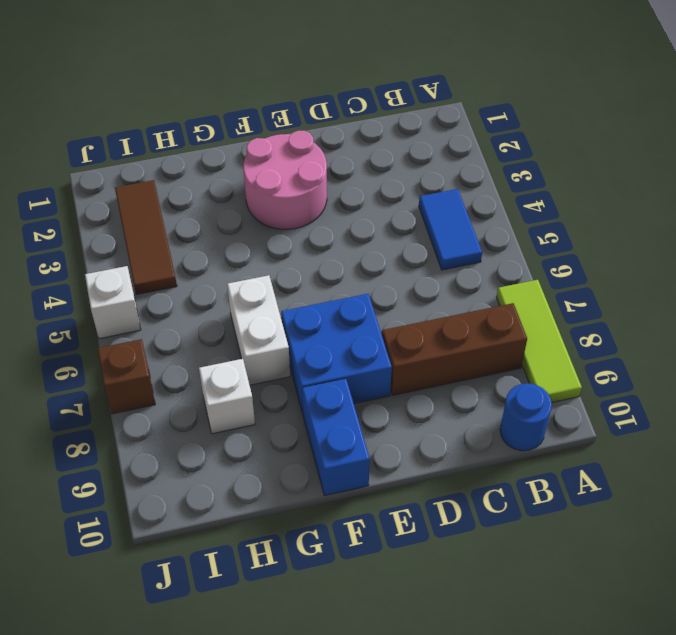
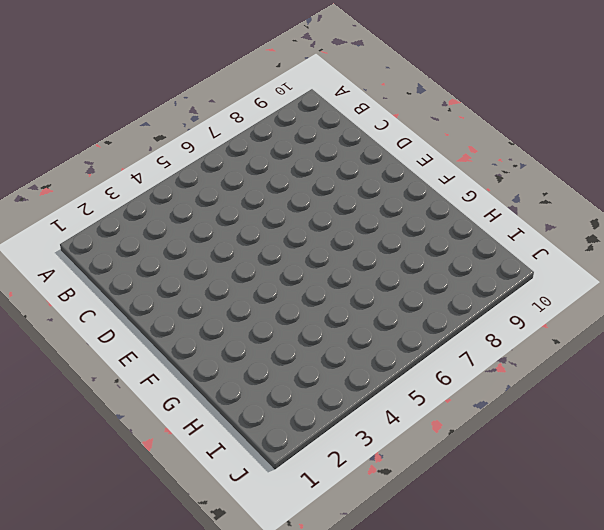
none -> lime tile A7:A9 level 1
none -> blue tile B4:B5 level 1
none -> brown brick B8:D8 level 1

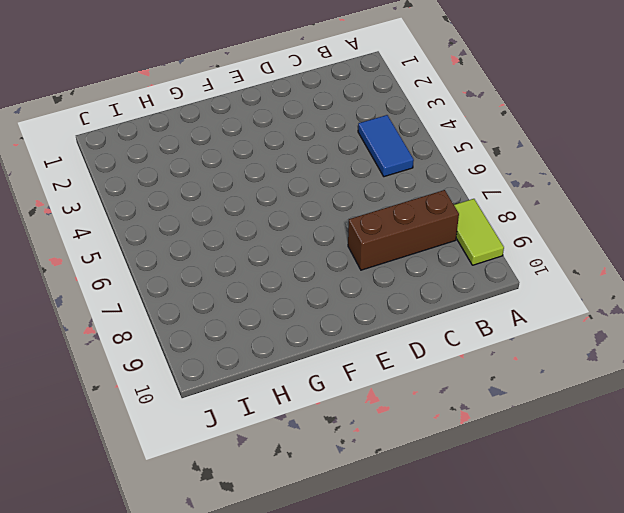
lime tile A8:A9 level 1 -> lime tile A7:A9 level 1
none -> blue round brick B10 level 1
none -> pink round brick E2:F3 level 1
none -> blue brick E7:F8 level 1

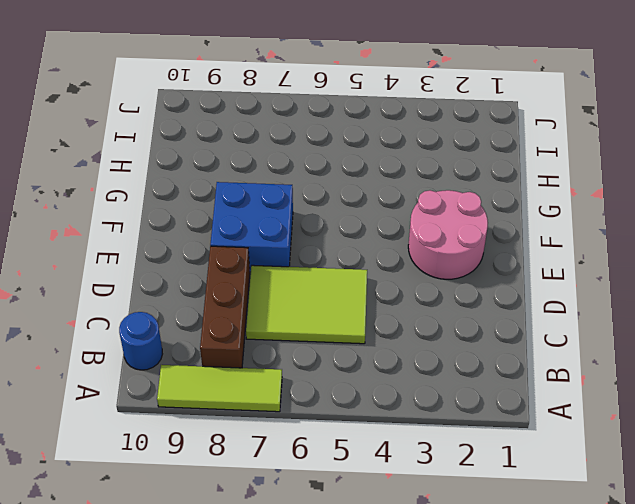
lime tile C5:D7 level 1 -> none
none -> blue tile B4:B5 level 1
none -> blue brick F9:F10 level 1
none -> white brick G6:G7 level 1

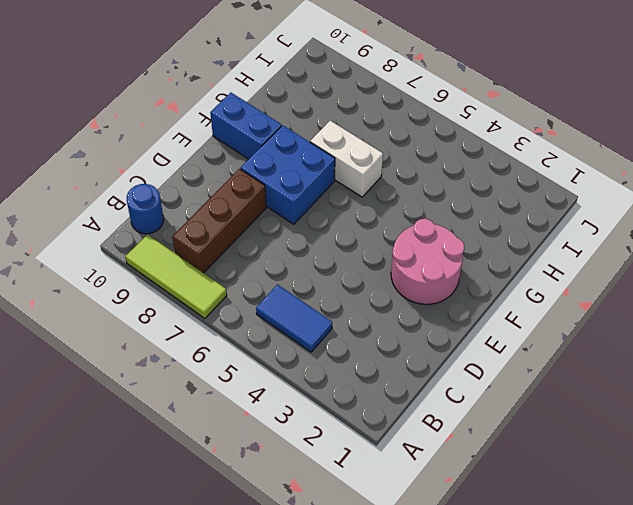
none -> white brick H8 level 1
none -> brown tile I2:I4 level 1
none -> white brick J5 level 1

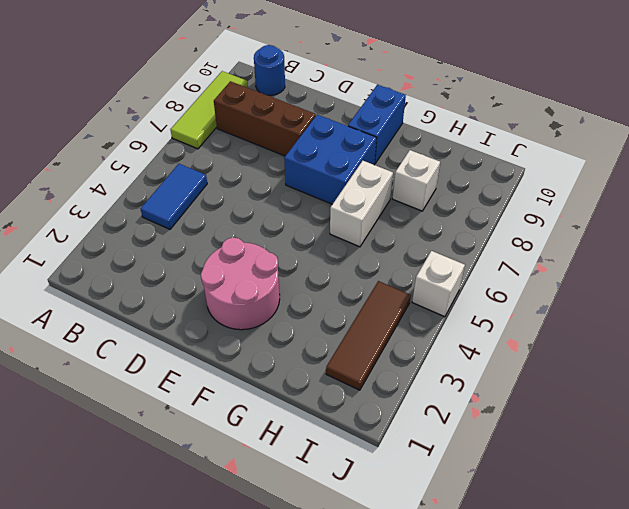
none -> brown brick J7 level 1

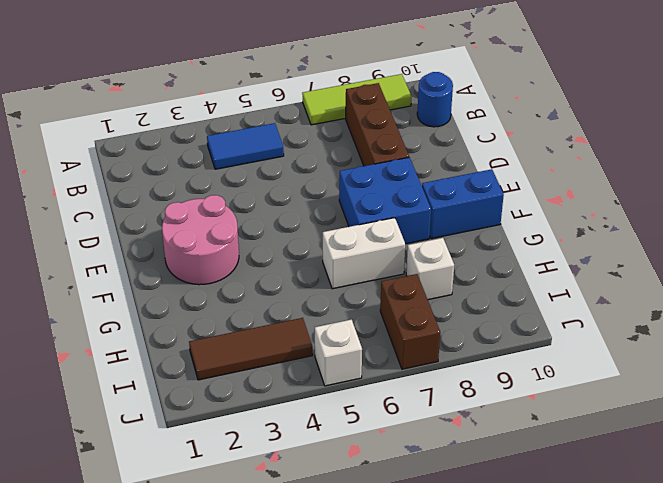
brown brick I7:J7 level 1 -> brown brick J7 level 1

